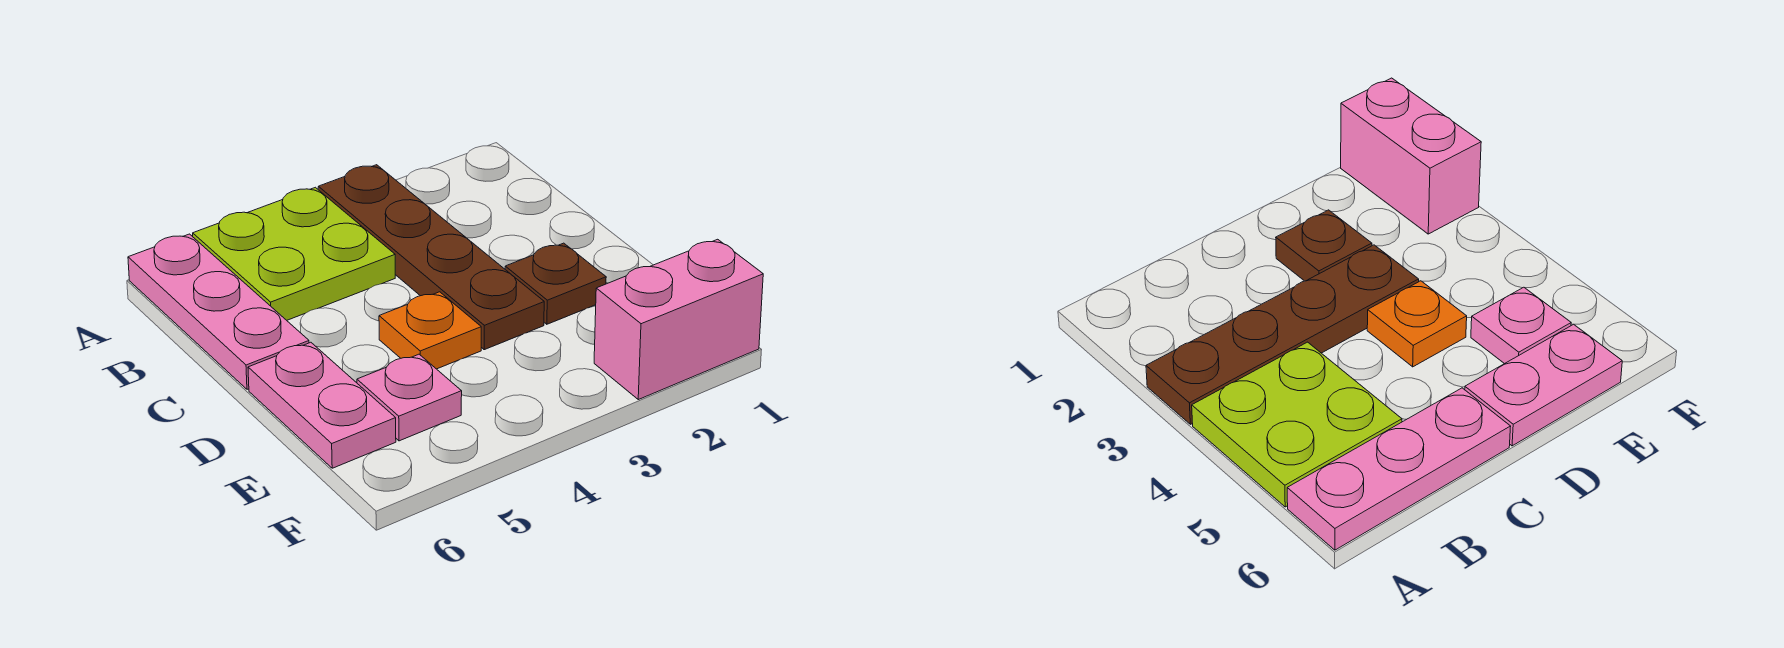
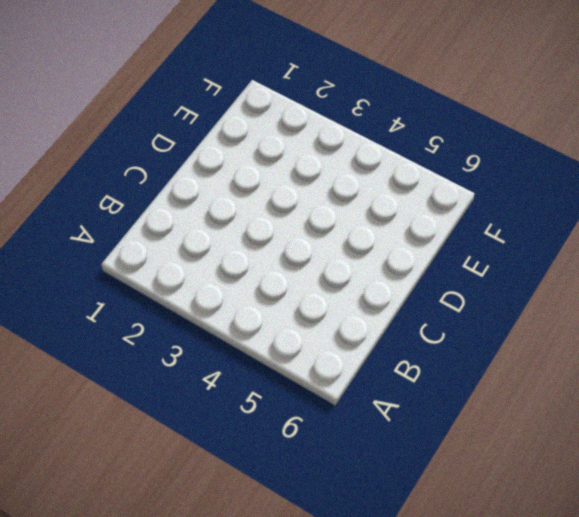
none -> brown plate A3:D3 level 1
none -> lime plate A4:B5 level 1

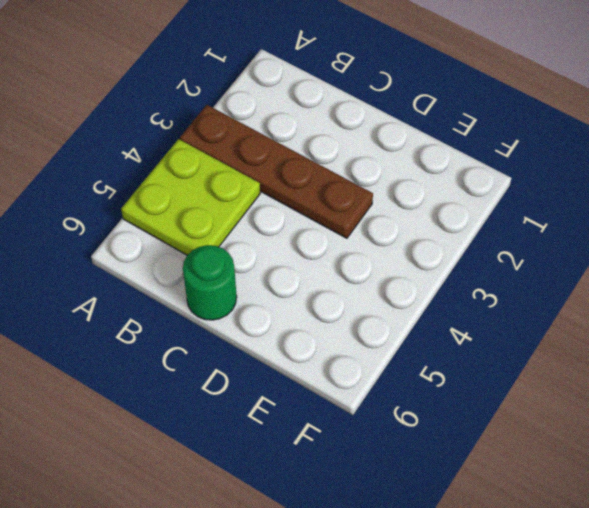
green round brick C6 level 1 -> pink plate A6:C6 level 1
none -> brown plate D2 level 1
none -> orange plate D4 level 1

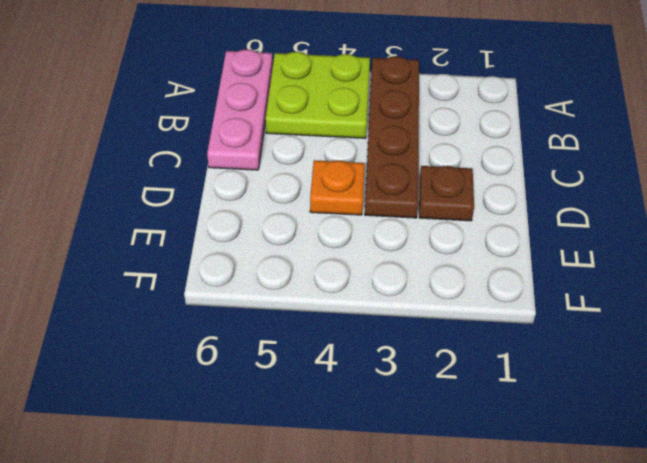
none -> pink plate D6:E6 level 1
none -> pink plate E5 level 1

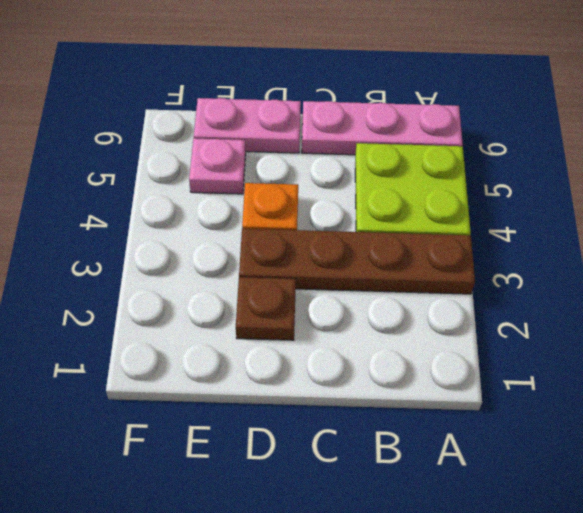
none -> pink brick F1:F2 level 1

